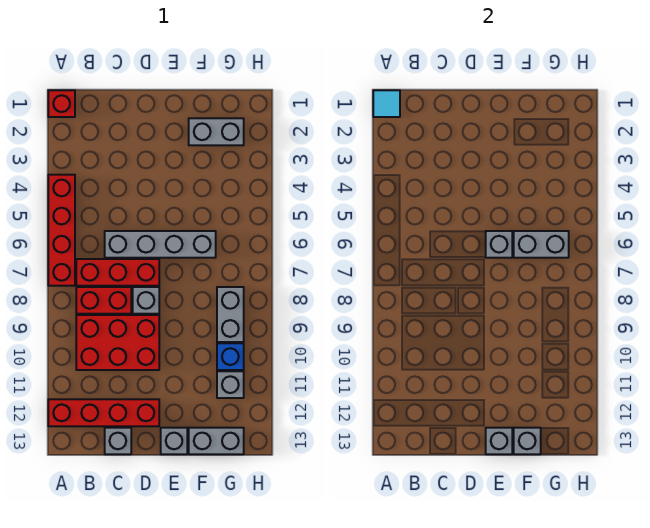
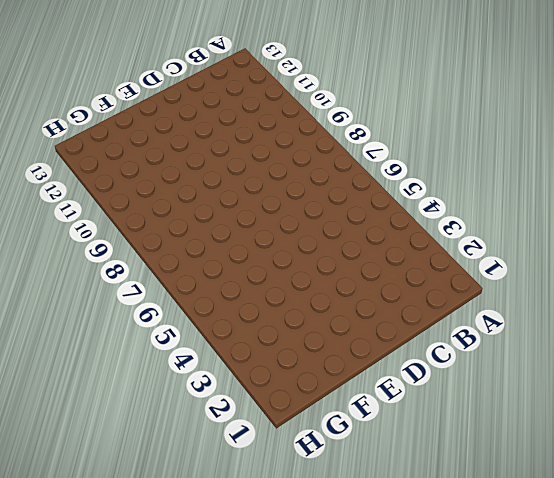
none -> red brick A1 level 1
none -> red brick A4:A7 level 1
none -> red brick A12:D12 level 1

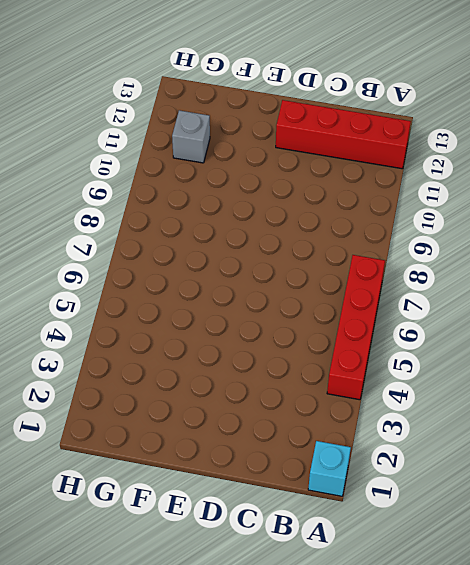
cyan brick A1 level 1 -> red brick A1 level 1
none -> red brick B7:D7 level 1
none -> red brick B8:C8 level 1
none -> red brick B9:D10 level 1

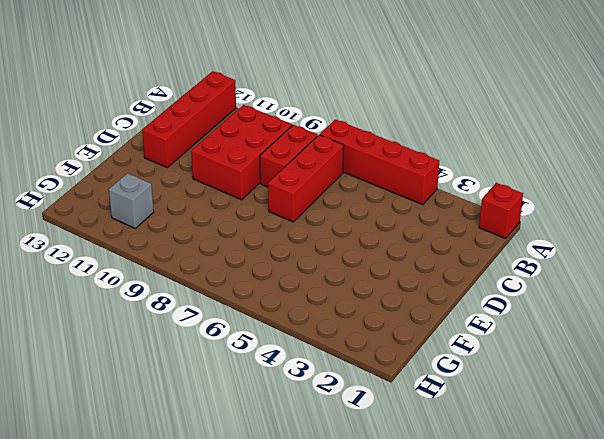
none -> grey brick C6:F6 level 1
none -> grey brick C13 level 1
none -> grey brick D8 level 1

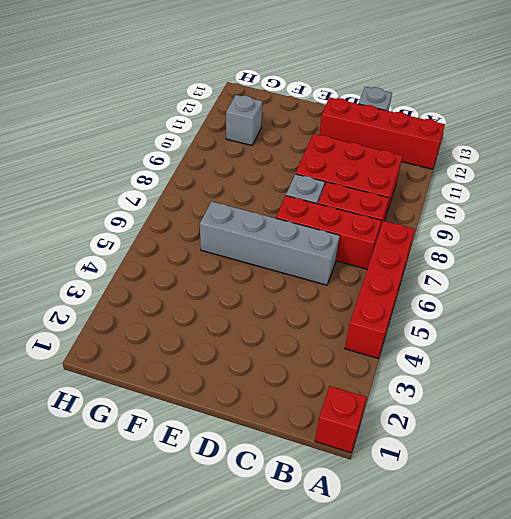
none -> grey brick E13 level 1
none -> grey brick F2:G2 level 1
none -> grey brick F13:G13 level 1

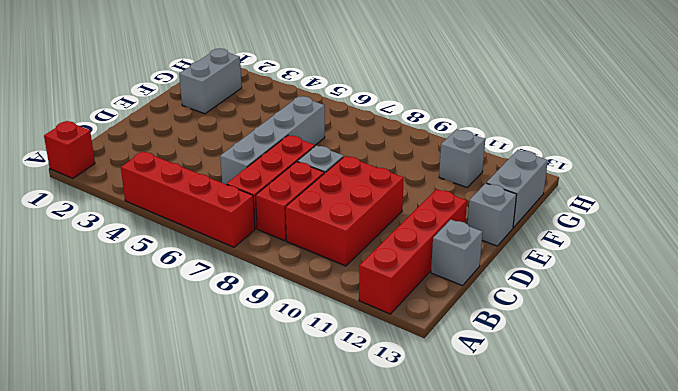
none -> grey brick G8:G9 level 1
none -> blue brick G10 level 1
none -> cyan tile A1 level 2

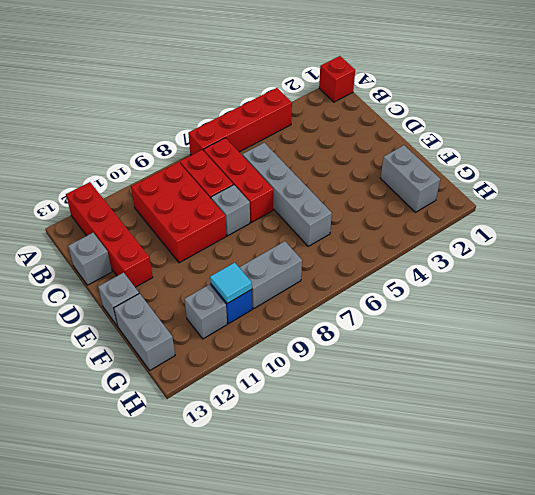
cyan tile G10 level 2 -> cyan tile A1 level 2
none -> grey brick E6 level 2
none -> grey brick E13 level 2
none -> grey brick F6:G6 level 2

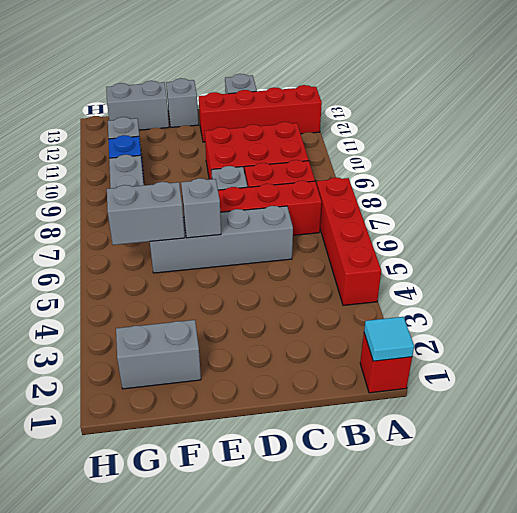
none -> grey brick E13 level 2
none -> grey brick F13 level 2

